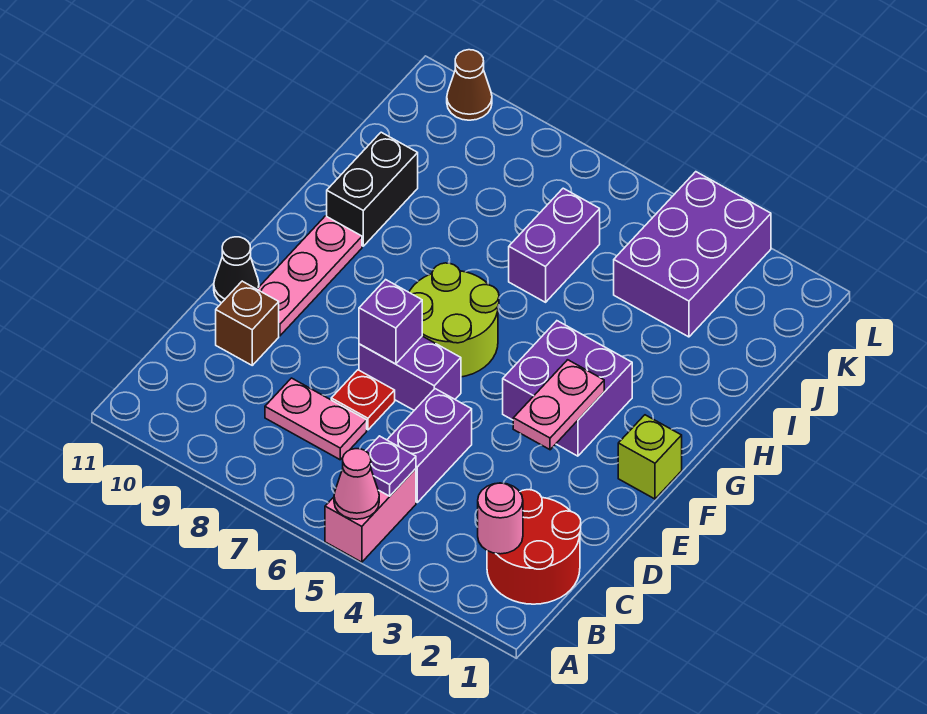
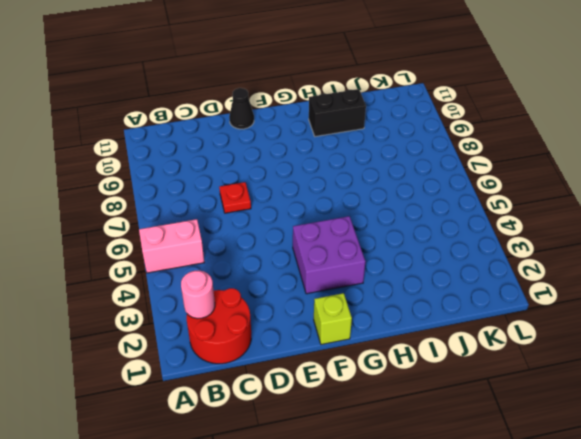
none -> purple brick C5:D5 level 1
none -> pink plate C7:C8 level 1
none -> brown brick D10 level 1

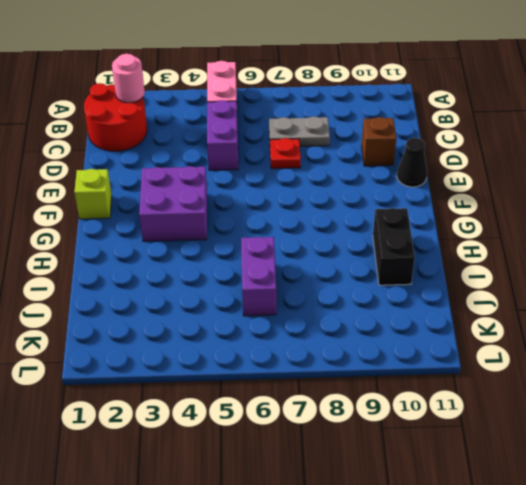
grey plate C7:C8 level 1 -> pink plate C7:C8 level 1
none -> purple brick E6:E7 level 1
none -> pink plate E10:G10 level 1
none -> lime round brick F6:G7 level 1

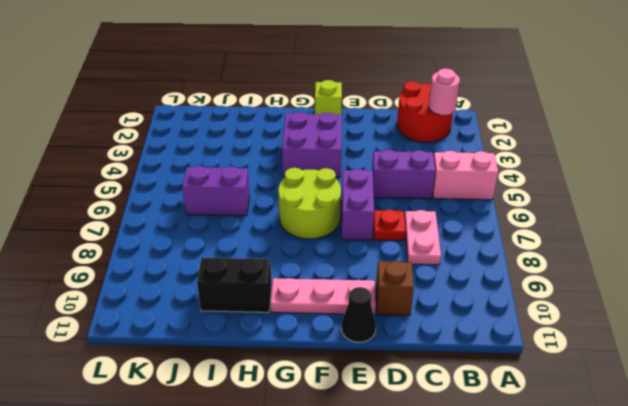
none -> purple brick J3:L4 level 1
none -> brown cone L10 level 1
none -> pink cone A5 level 2

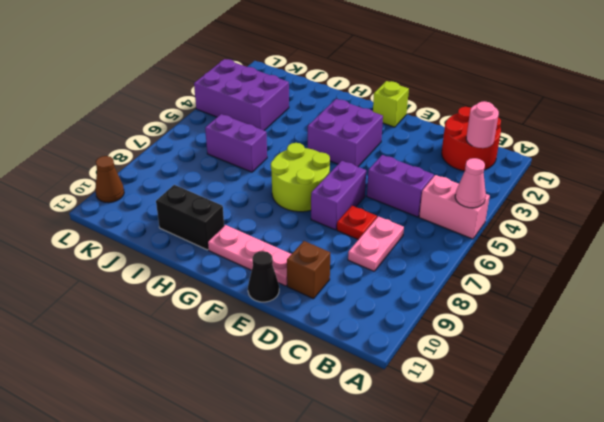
none -> purple plate B5 level 2
none -> pink plate E3:F3 level 2
none -> purple brick E7 level 2

